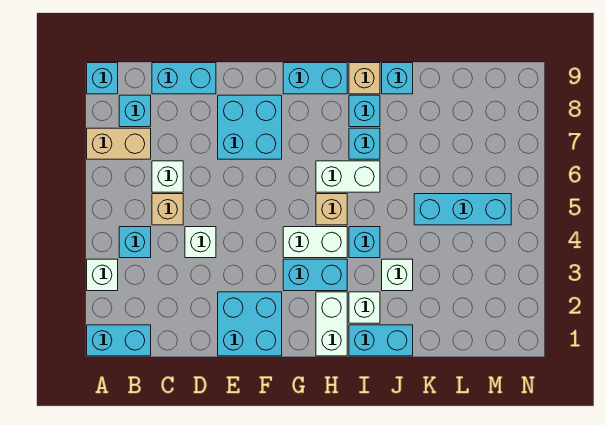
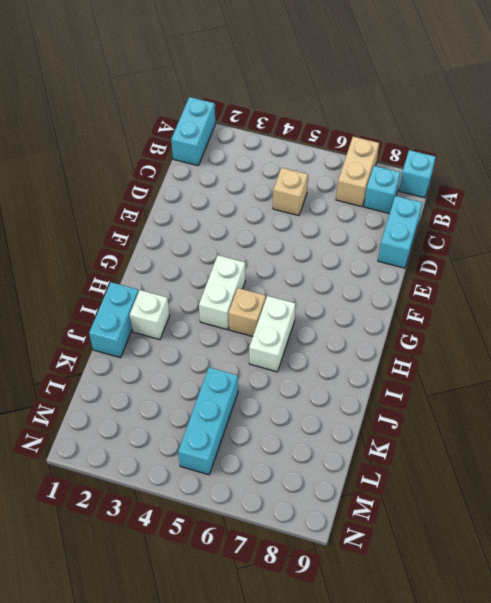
none -> white brick A3 level 1
none -> cyan brick B4 level 1
none -> white brick C6 level 1

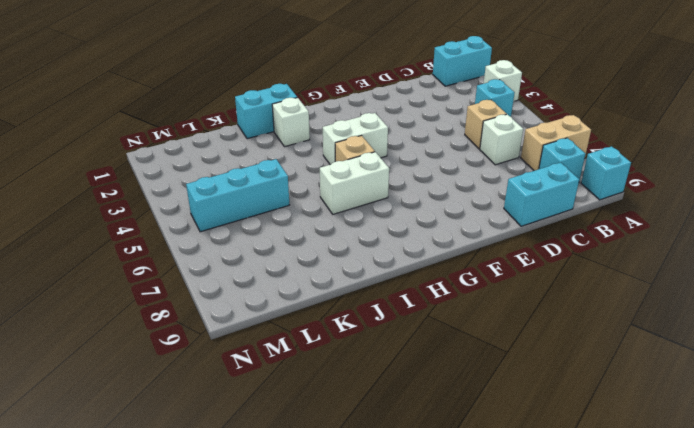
none -> white brick D4 level 1
none -> cyan brick E1:F2 level 1
none -> cyan brick E7:F8 level 1

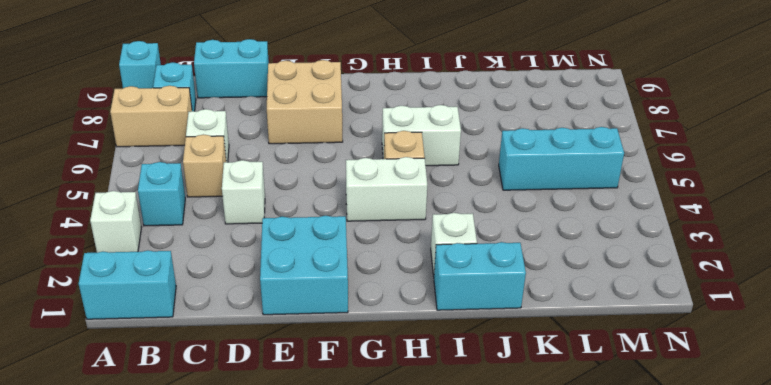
tan brick E7:F8 level 1 -> cyan brick E7:F8 level 1
none -> cyan brick G3:H3 level 1
none -> cyan brick G9:H9 level 1
none -> white brick H1:H2 level 1

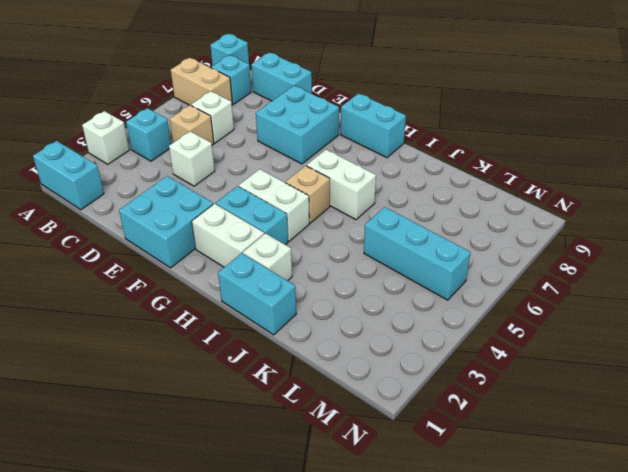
white brick G2:H2 level 1 -> white brick H1:H2 level 1
none -> cyan brick I4 level 1
none -> cyan brick I7 level 1
none -> cyan brick I8 level 1

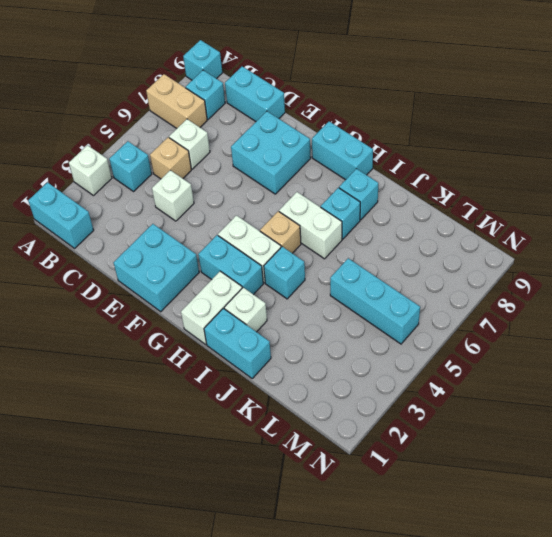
none -> tan brick I9 level 1
none -> white brick J3 level 1
none -> cyan brick J9 level 1

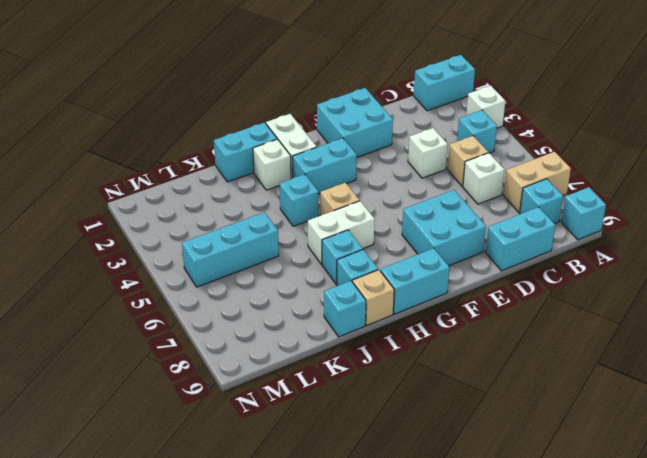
none -> white brick G4:H4 level 1
none -> white brick J3 level 1

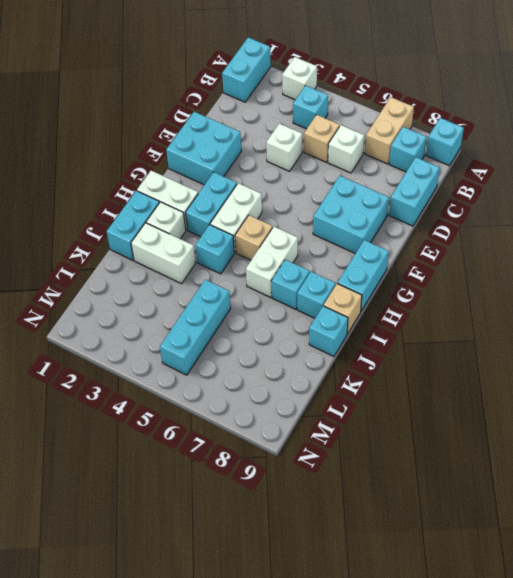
white brick J2:J3 level 1 -> white brick J3 level 1

